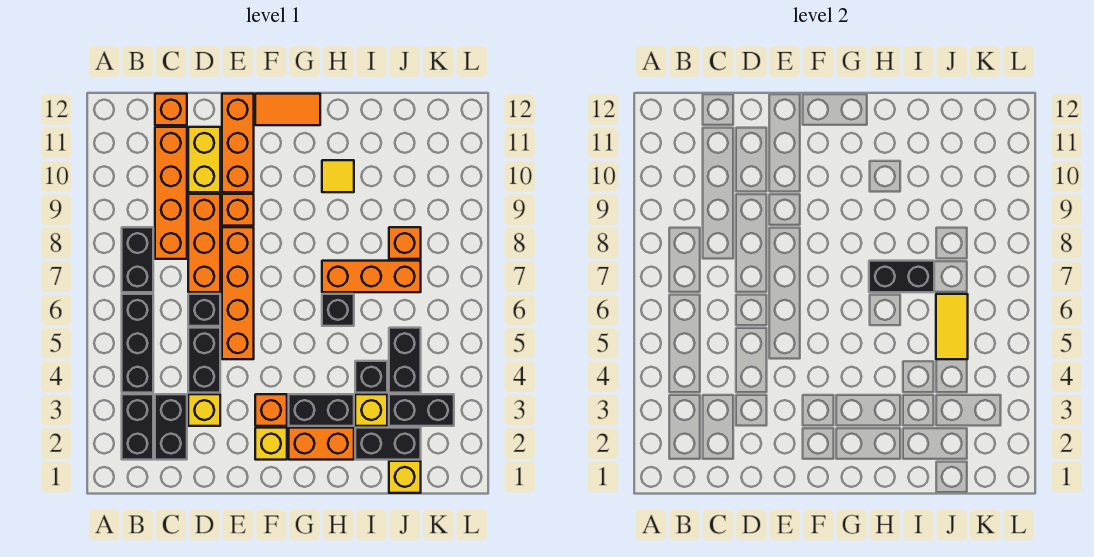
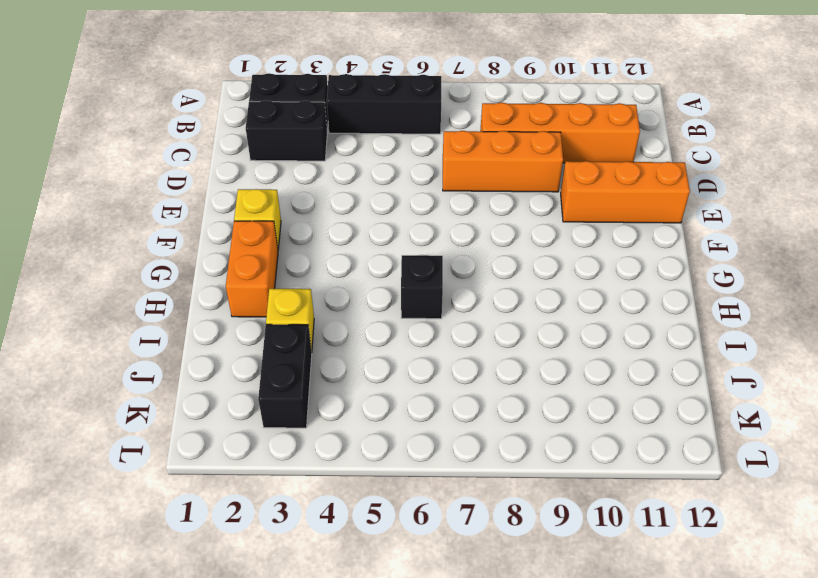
none -> black brick B7:B8 level 1
none -> orange brick C12 level 1
none -> yellow brick D3 level 1
none -> black brick D4:D5 level 1

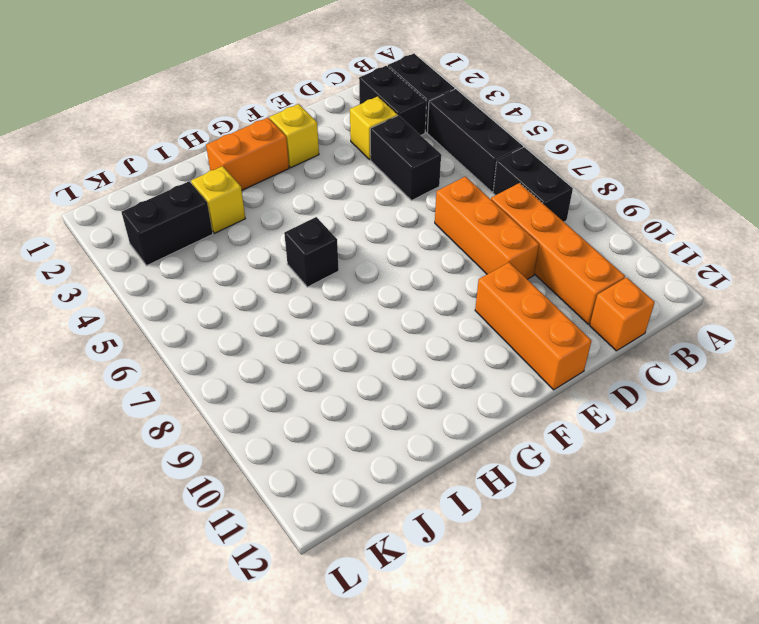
none -> black brick D6 level 1
none -> yellow brick D10:D11 level 1
none -> orange brick E5:E8 level 1
none -> orange brick E9 level 1

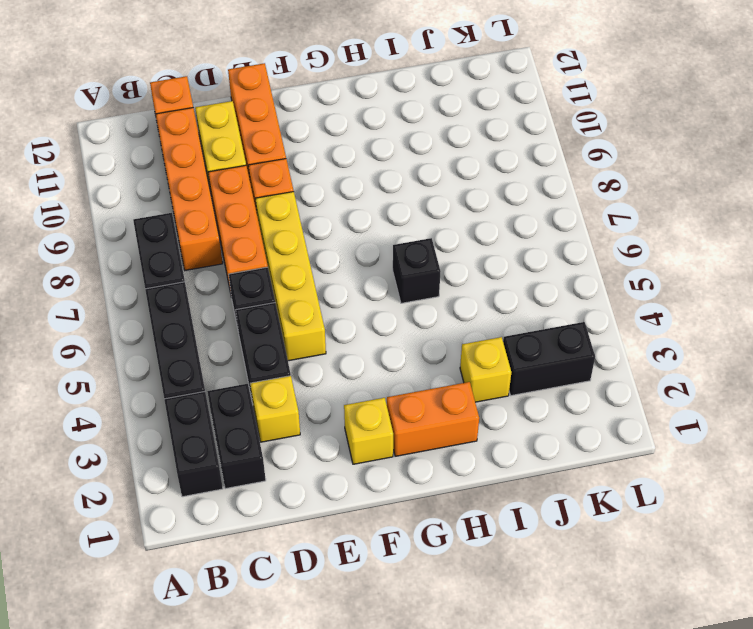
yellow brick E5:E8 level 1 -> orange brick E5:E8 level 1
none -> orange brick F3 level 1
none -> orange tile F12:G12 level 1
none -> black brick G3:H3 level 1
none -> orange brick H7:J7 level 1

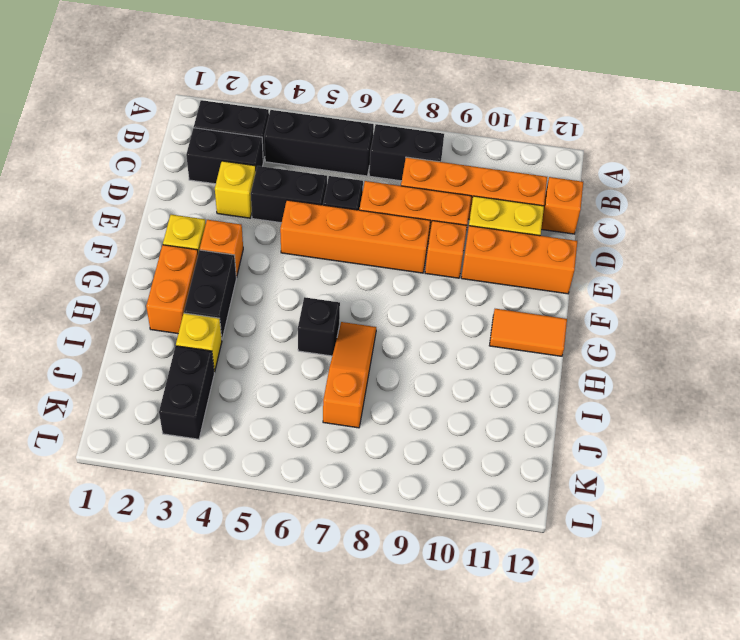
orange tile G11:G12 level 1 -> orange tile F12:G12 level 1
orange slope H7:J7 level 1 top J -> orange brick H7:J7 level 1
none -> yellow tile H10 level 1
none -> black brick I2:J2 level 1
none -> black brick I4 level 1
none -> yellow brick J1 level 1

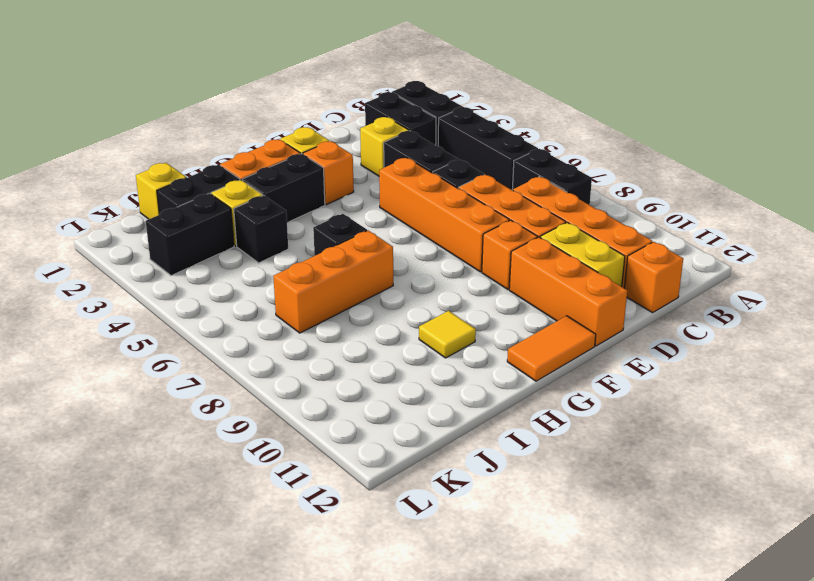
none -> black brick J4:J5 level 1
none -> orange brick J8 level 1
none -> black brick H7:I7 level 2
none -> yellow tile J5:J6 level 2

